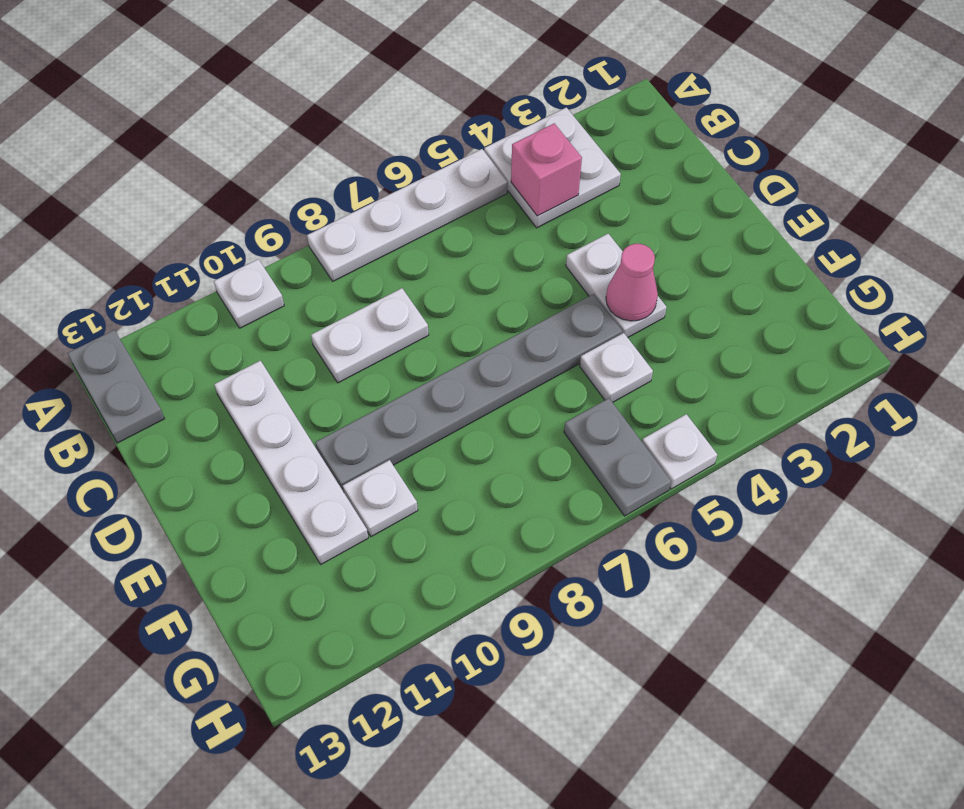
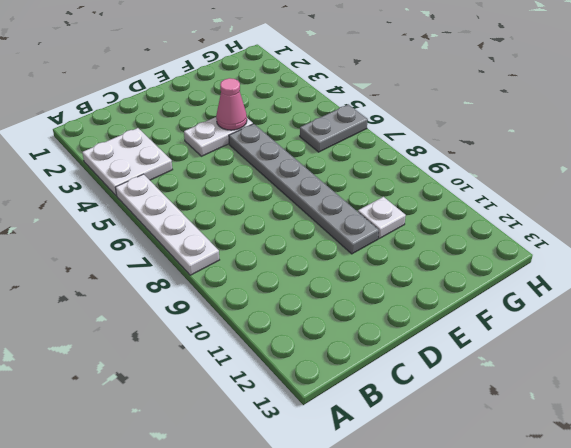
none -> white plate A10 level 1
none -> grey plate A13:B13 level 1
none -> white plate C8:C9 level 1

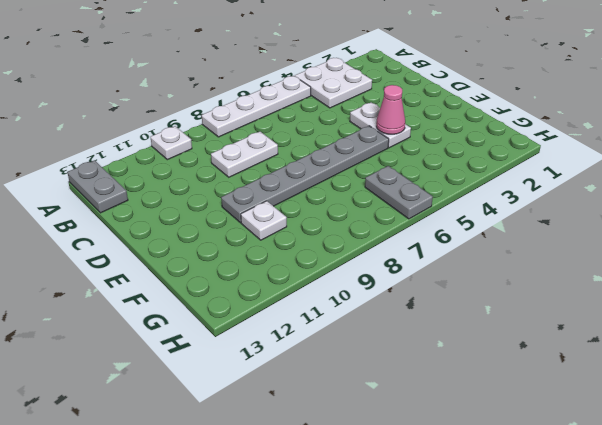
none -> white plate C11:F11 level 1
none -> white plate F5 level 1
none -> white plate H5 level 1

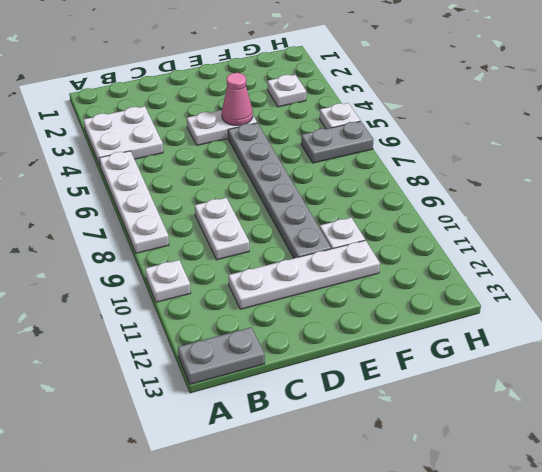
white plate G3 level 1 -> white plate F5 level 1
none -> pink brick B4 level 2

